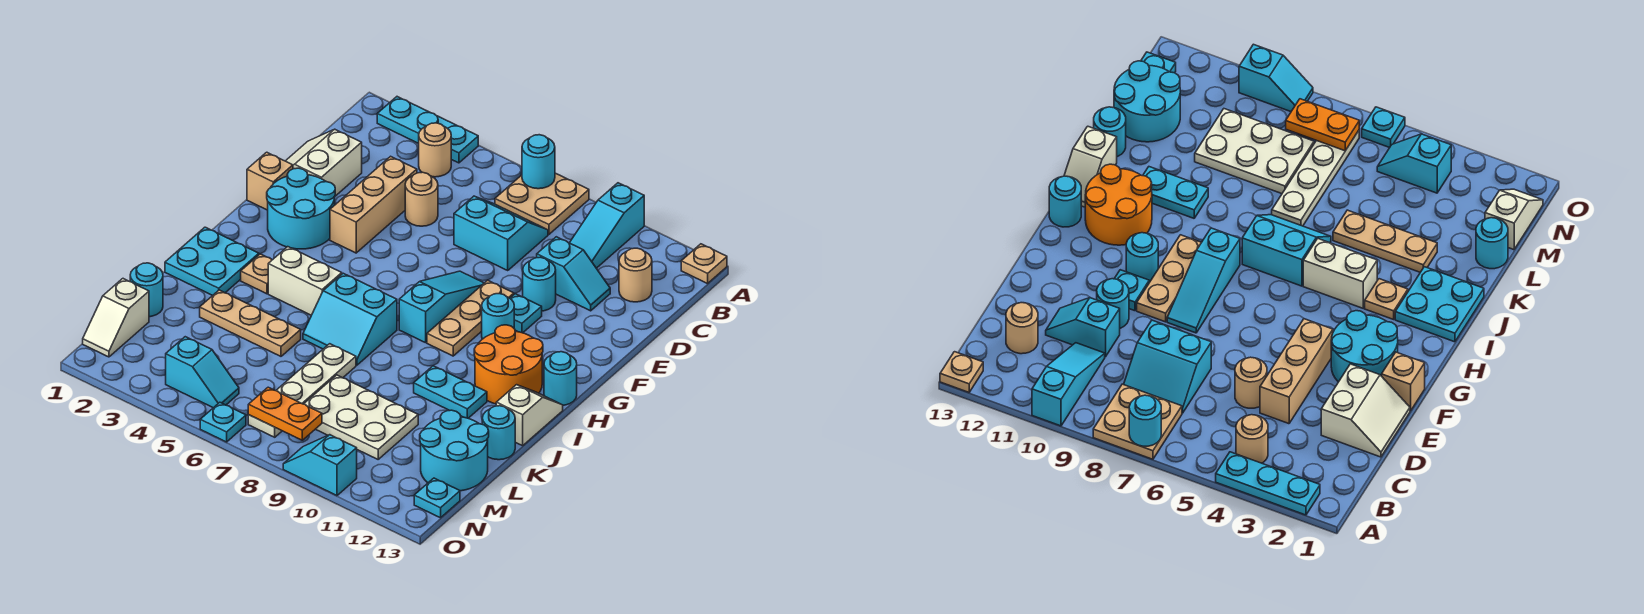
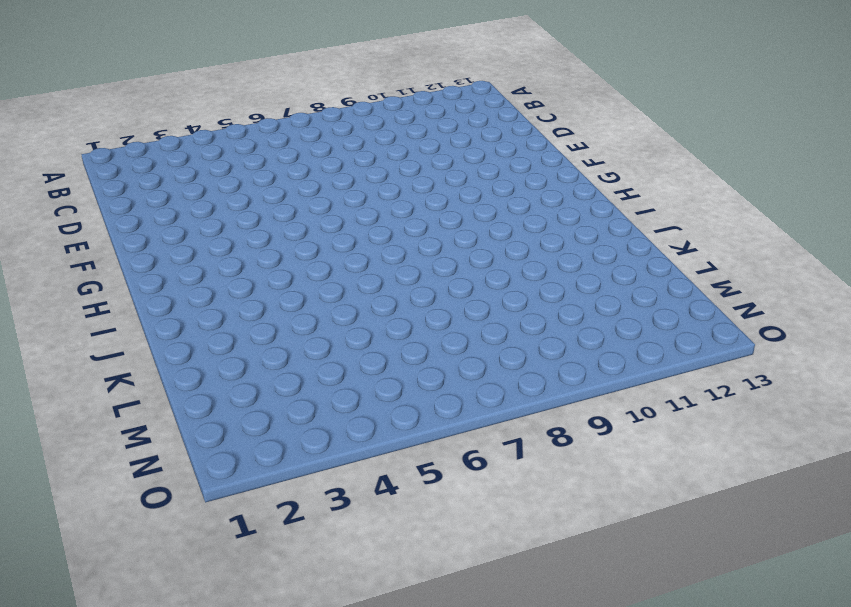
none -> cyan plate A2:A4 level 1
none -> tan plate A7:B8 level 1
none -> cyan slope A10:C10 level 1 top A
none -> tan plate A13 level 1

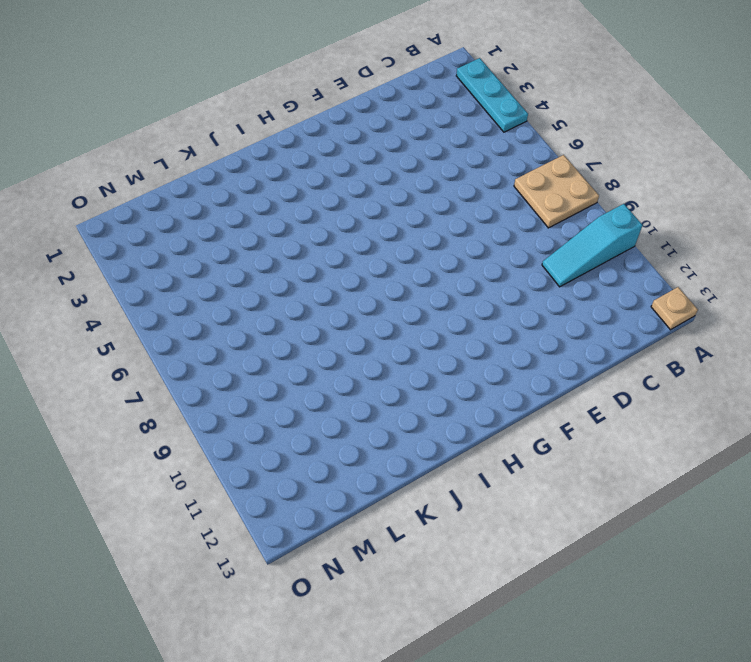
none -> tan round brick B4 level 1
none -> cyan slope C7:D8 level 1 top D
none -> tan round brick C12 level 1
none -> white slope D1:E2 level 1 top 2

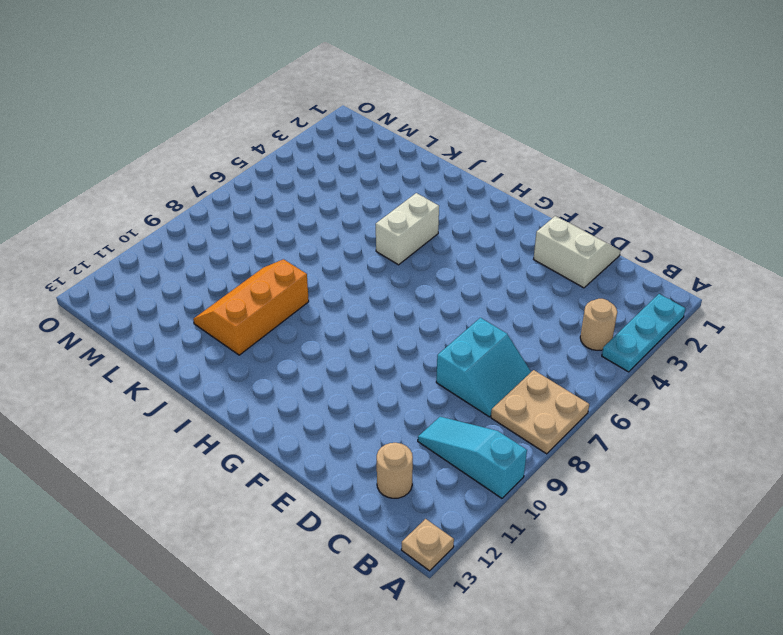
orange slope J9:K11 level 1 top J -> cyan plate J10:J11 level 1
none -> tan brick D4:F4 level 1
none -> tan round brick D5 level 1
none -> cyan slope D10:D11 level 1 top 10
none -> cyan round brick E10 level 1

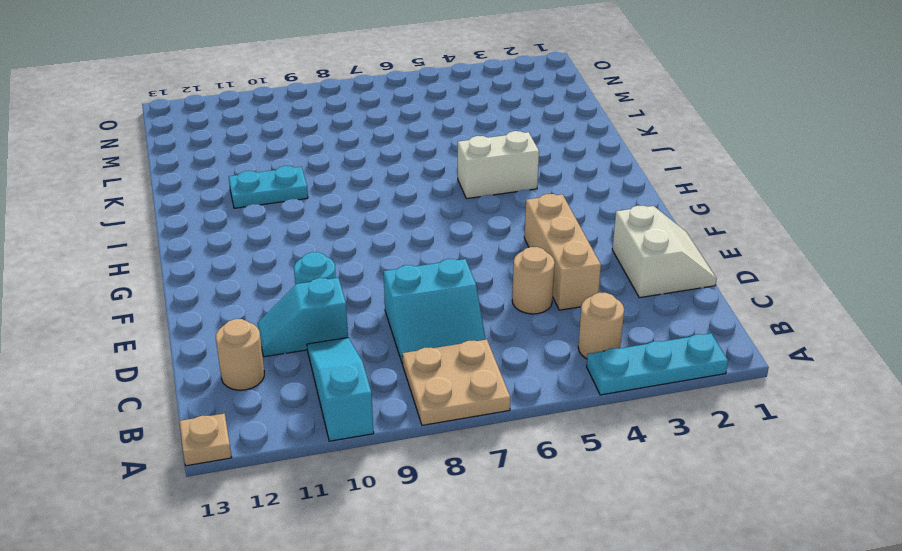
none -> tan brick F1 level 1
none -> cyan round brick F2:G3 level 1
none -> cyan slope F8:H8 level 1 top H
none -> tan plate F9:H9 level 1

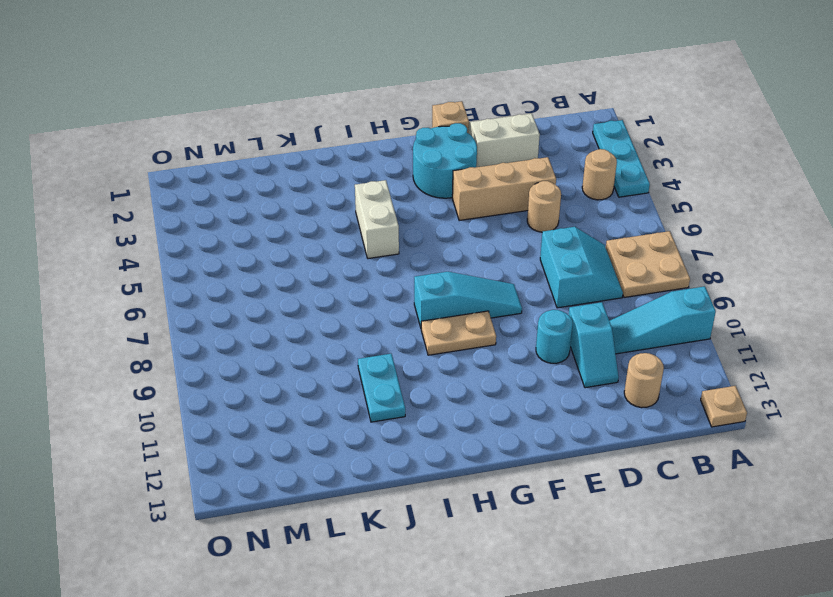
tan plate G9:H9 level 1 -> tan plate F9:H9 level 1
none -> cyan plate F10 level 1
none -> cyan round brick G10 level 1
none -> orange round brick H11:I12 level 1
none -> cyan round brick H13 level 1

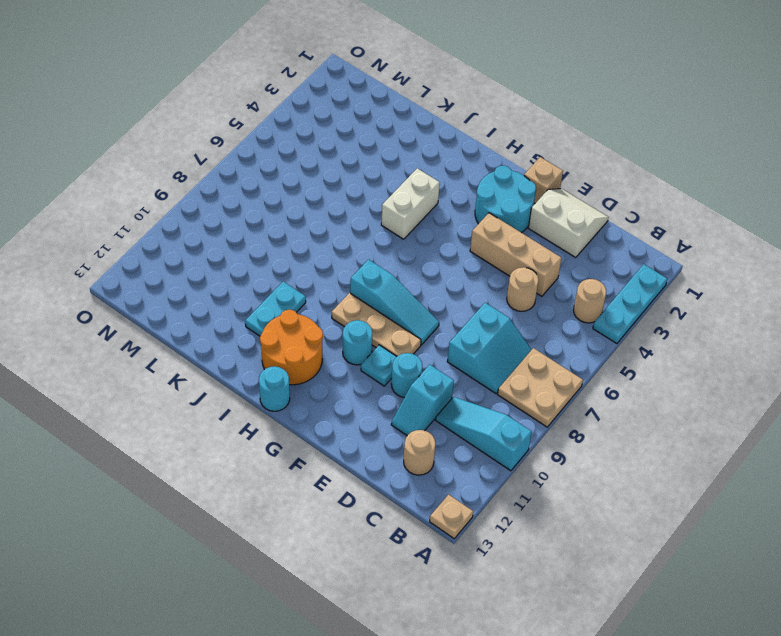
none -> cyan plate I1:J2 level 1
none -> tan plate I3 level 1
none -> cyan slope I6:J7 level 1 top I
none -> white slope I13:J13 level 1 top J

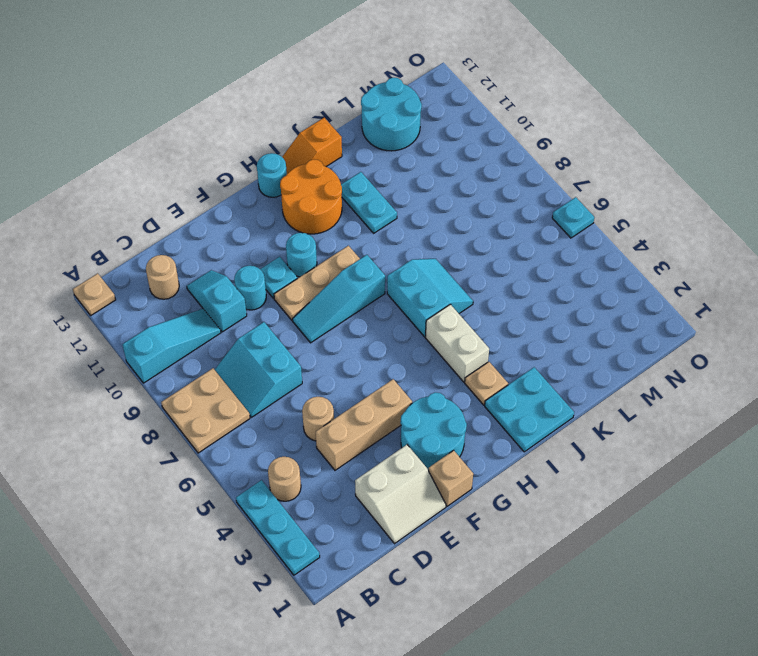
orange slope I13:J13 level 1 top J -> white slope I13:J13 level 1 top J
none -> tan plate K3:K5 level 1
none -> white plate K7:N7 level 1
none -> cyan round brick K13 level 1
none -> cyan round brick L1 level 1

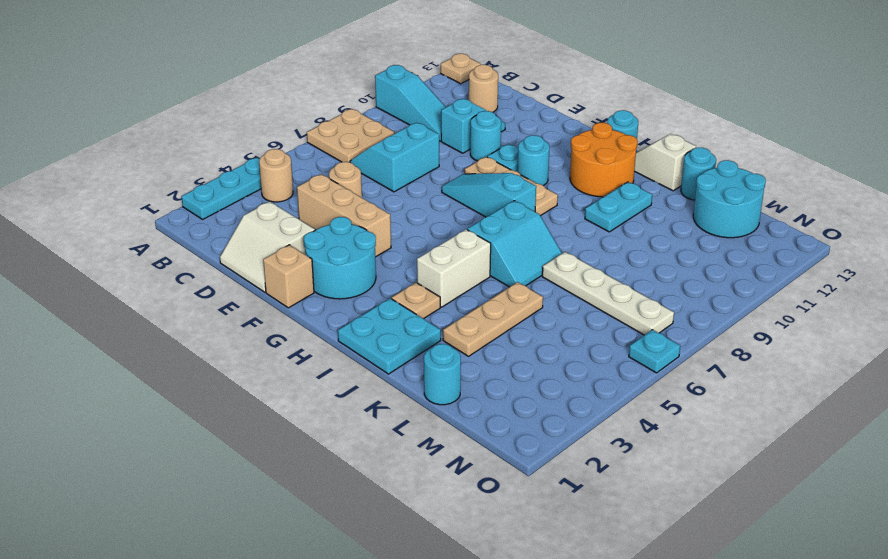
none -> white plate L8:M10 level 1
none -> white slope M1:N1 level 1 top M
none -> cyan slope N4:N5 level 1 top 4
none -> cyan plate N13 level 1

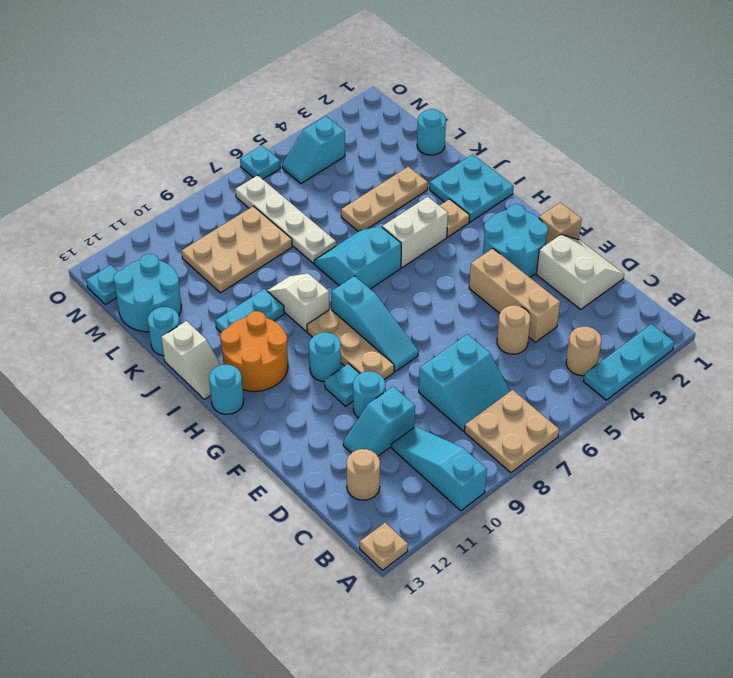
white slope I9:J9 level 1 top I -> white slope M1:N1 level 1 top M
tan plate L8:M10 level 1 -> white plate L8:M10 level 1
none -> cyan slope O9:O10 level 1 top 10
none -> cyan round brick A7 level 2
none -> orange plate N7:N8 level 2

